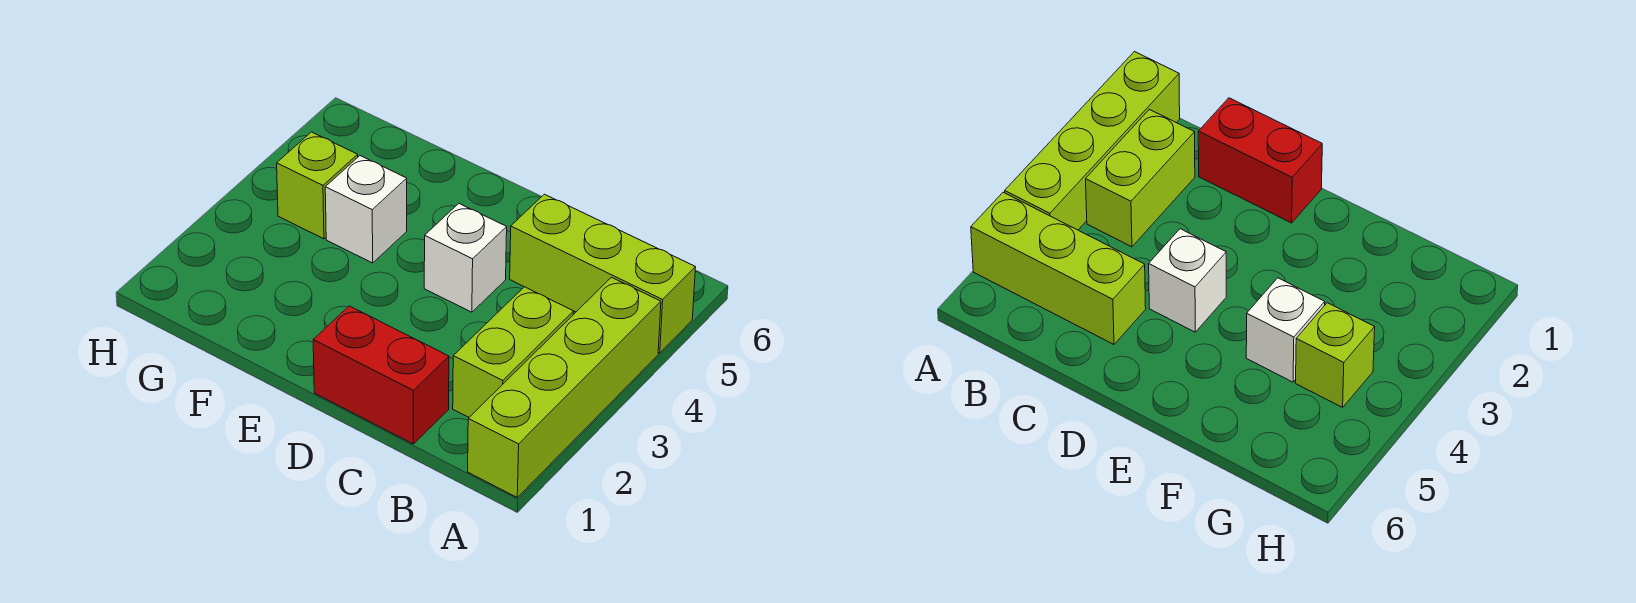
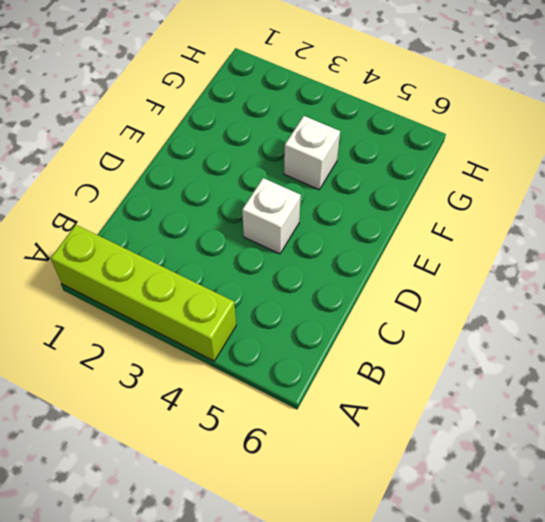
none -> lime brick A5:C5 level 1
none -> lime brick B2:B3 level 1

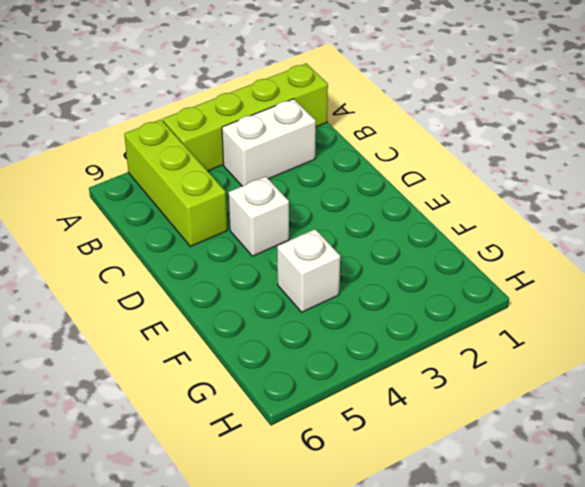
white brick B2:B3 level 1 -> lime brick B2:B3 level 1
none -> red brick C1:D1 level 1
none -> lime brick G4 level 1

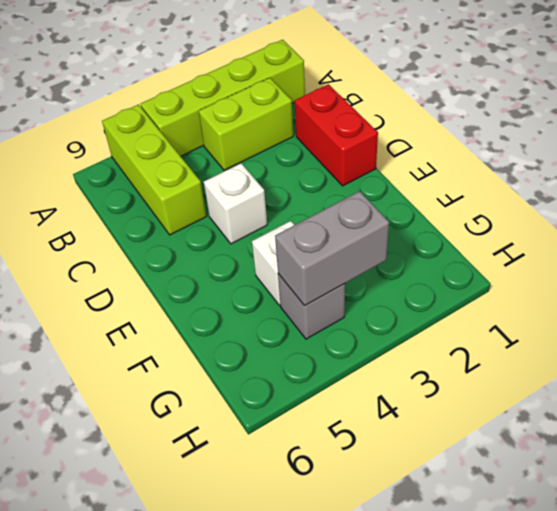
grey brick G3:G4 level 2 -> none
grey brick G4 level 1 -> lime brick G4 level 1

